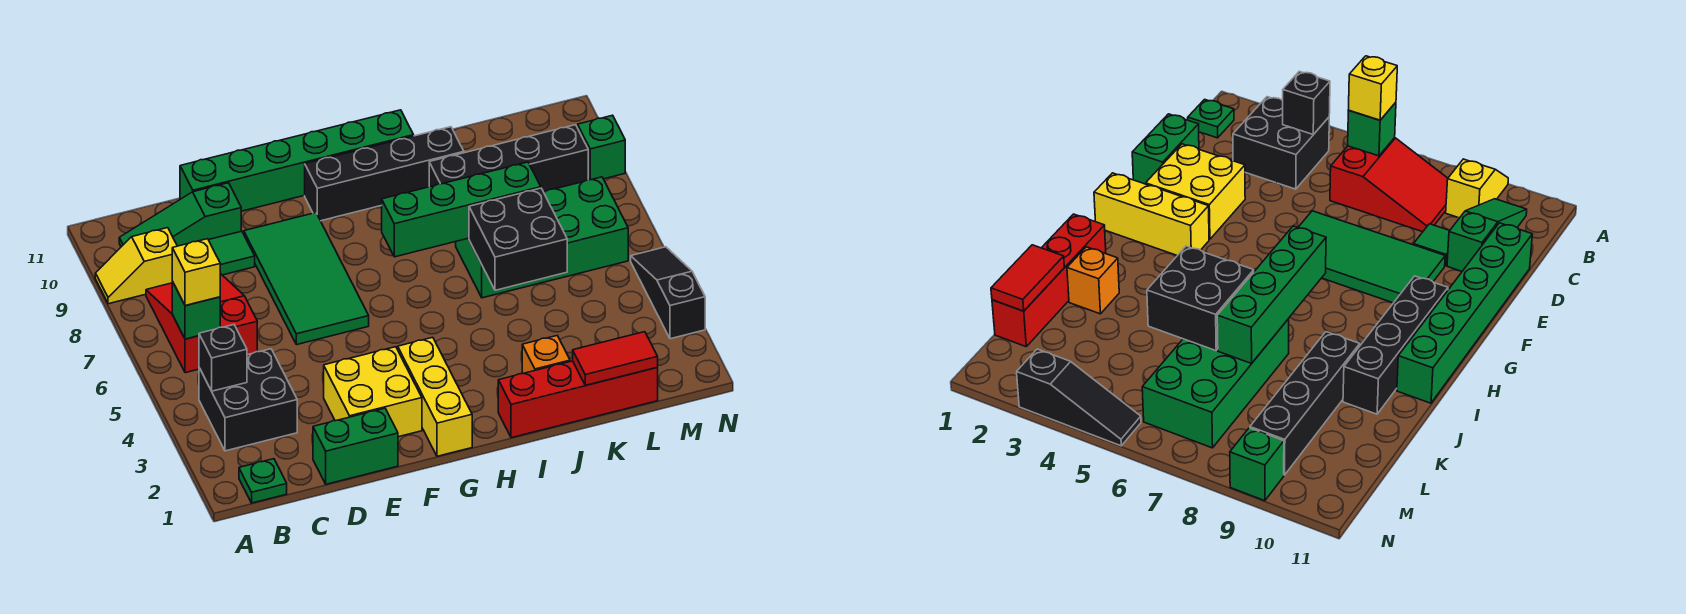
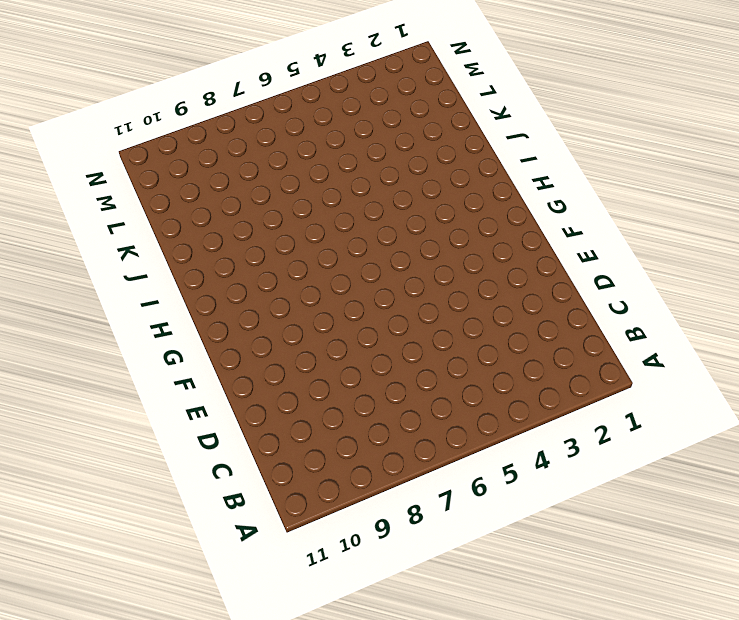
none -> yellow slope A9:B9 level 1 top B
none -> green plate B1 level 1
none -> black brick B3:C4 level 1

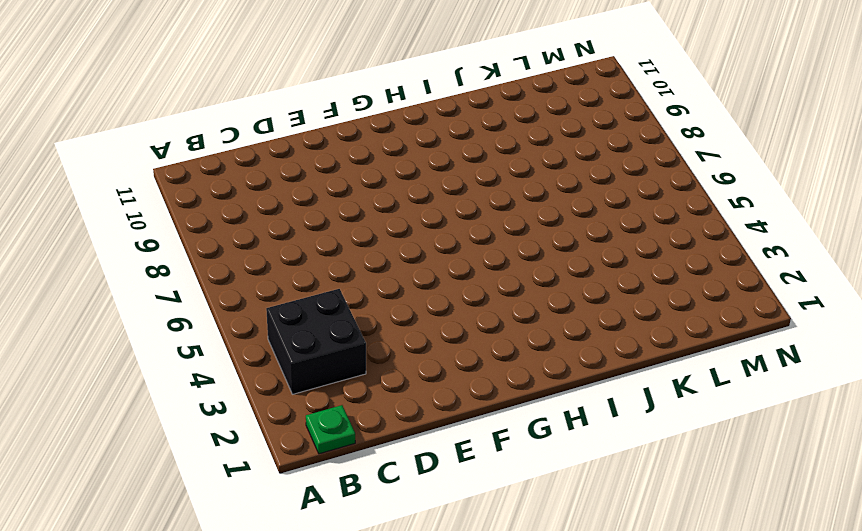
none -> yellow slope A9:B9 level 1 top B
none -> red slope B6:C8 level 1 top 6
none -> green slope B10:D10 level 1 top D

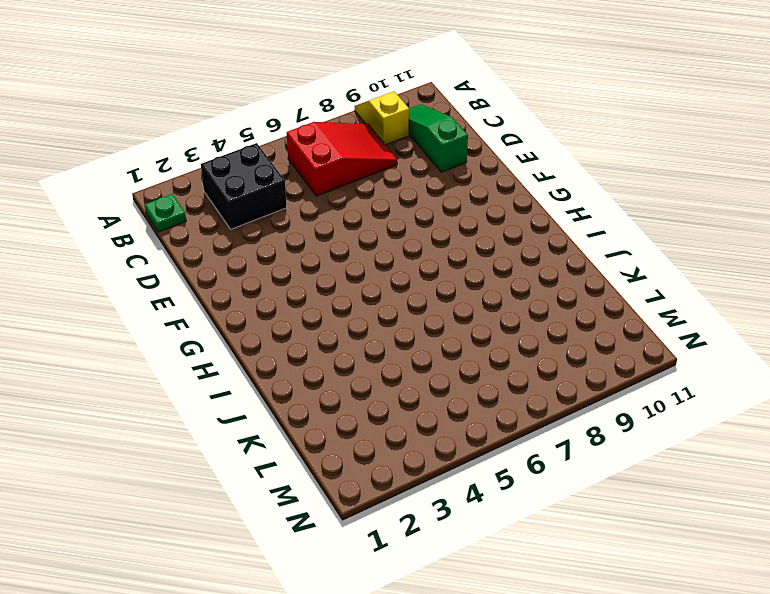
none -> green brick D1:E1 level 1
none -> green tile D9 level 1
none -> green brick D11:I11 level 1

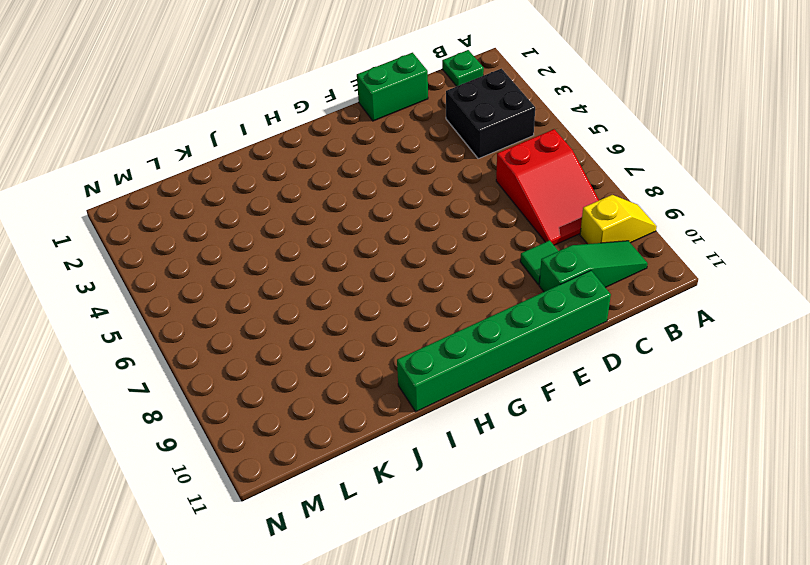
none -> yellow brick E2:F3 level 1
none -> green tile E6:F9 level 1
none -> yellow brick G1:G3 level 1

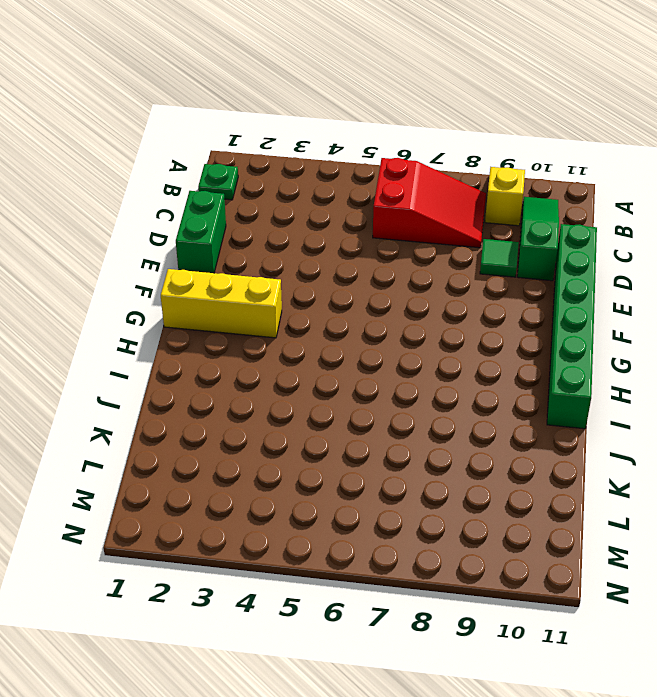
none -> black brick B3:C4 level 1
none -> yellow brick E2:F3 level 1
none -> green tile E6:F9 level 1

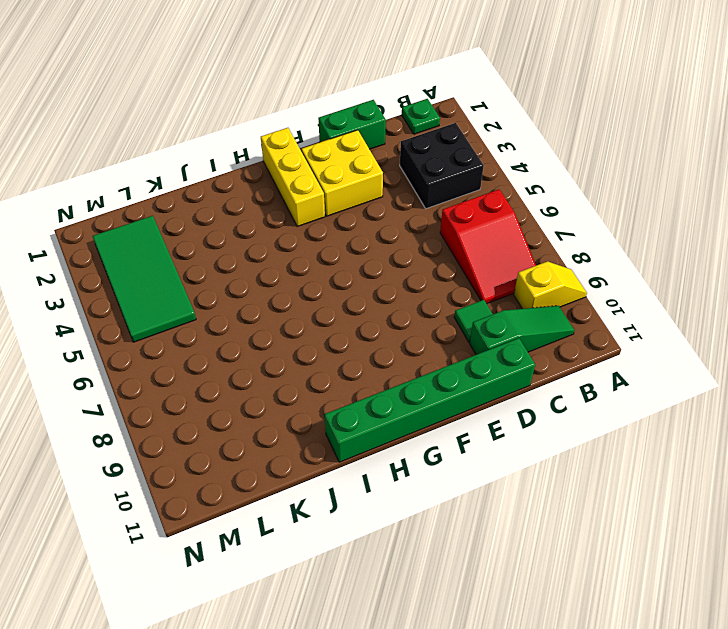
green tile L2:M5 level 1 -> green tile E6:F9 level 1
none -> black brick G10:J10 level 1
none -> red brick I1:L1 level 1
none -> orange brick J2 level 1

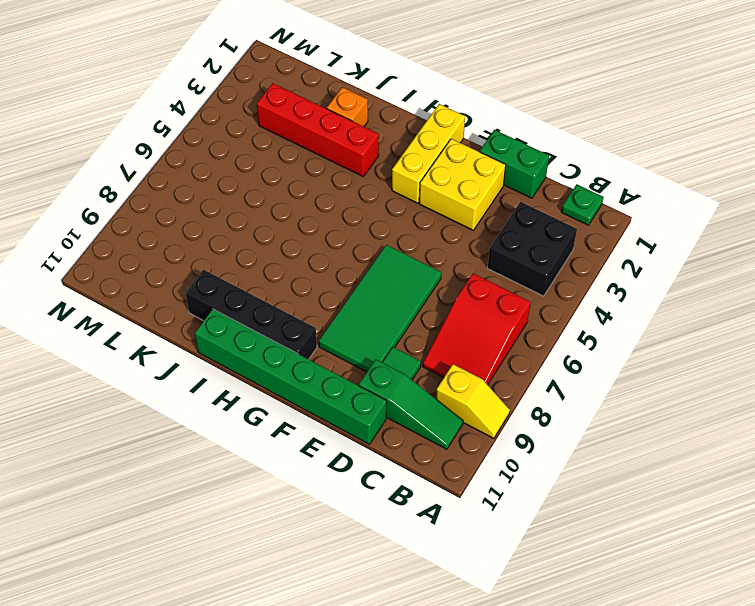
red brick I3:L3 level 1 -> red brick I1:L1 level 1
none -> green brick J6:M7 level 1
none -> black brick J9:M9 level 1
none -> black slope N3:N5 level 1 top 3

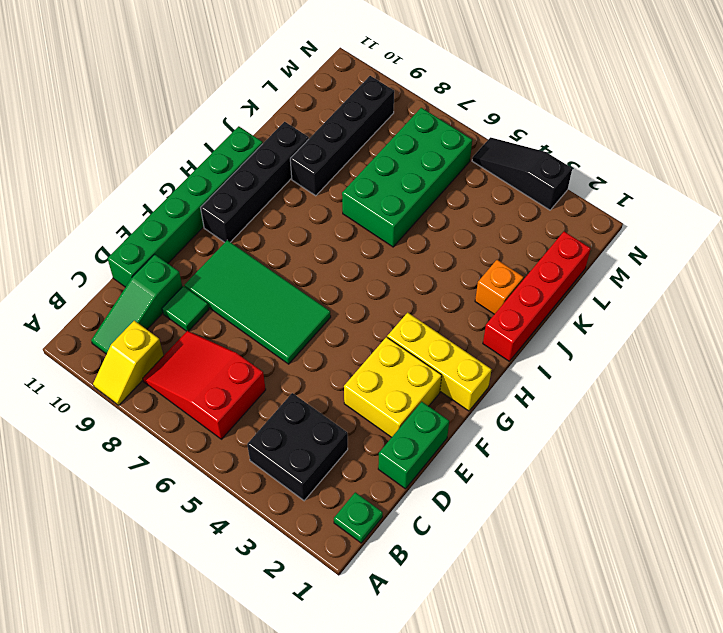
none -> green brick N9 level 1
none -> black brick B4 level 2
none -> green brick B6 level 2

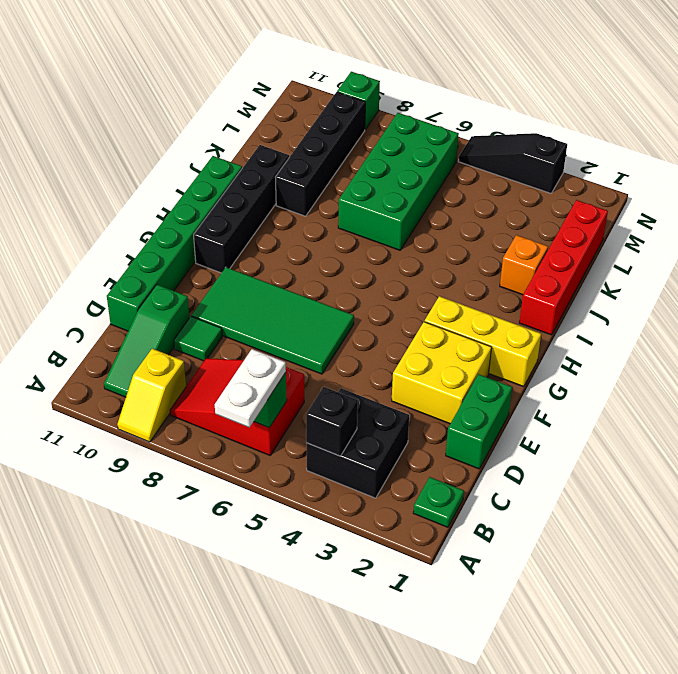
white plate A6:B6 level 3 -> yellow brick B6 level 3
none -> green brick H7:K7 level 2
none -> black brick J5:K6 level 2
none -> red tile K1:L1 level 2

